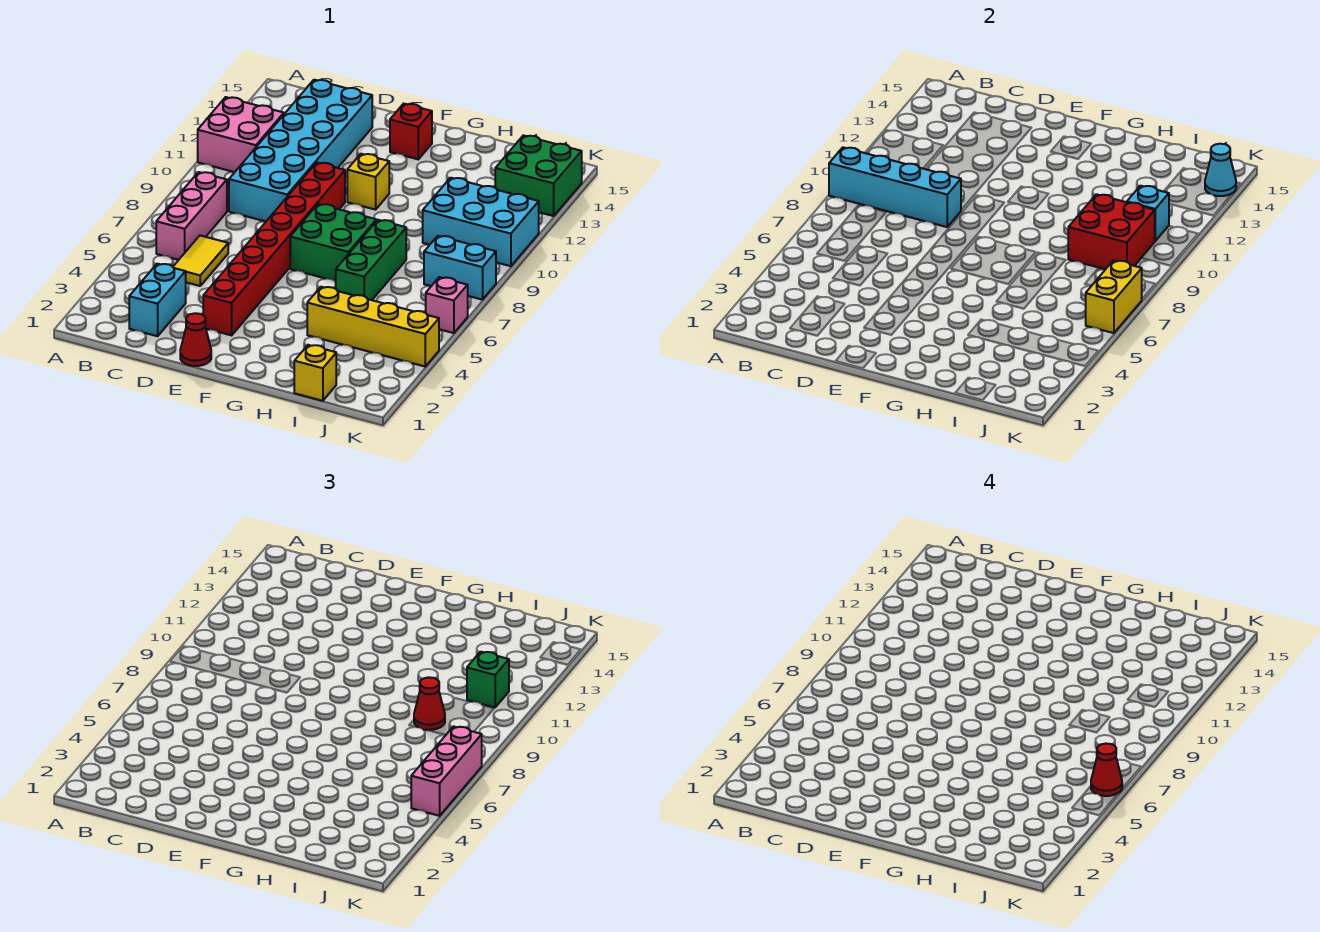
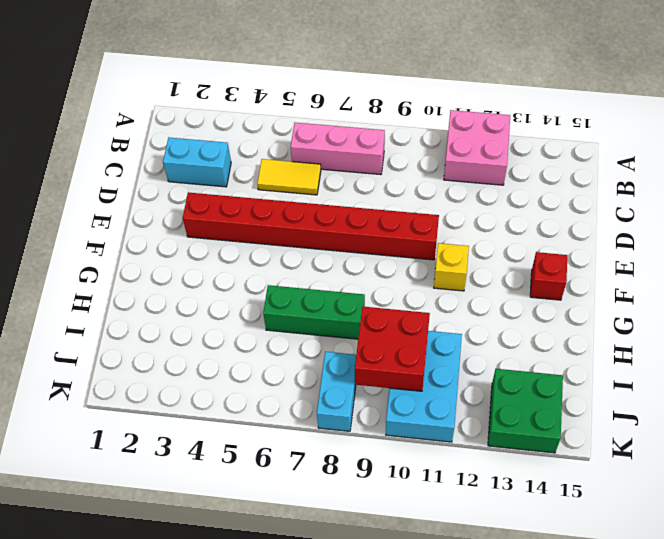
none -> cyan brick C9:D14 level 1
none -> red cone E1 level 1
none -> green brick F7:G8 level 1

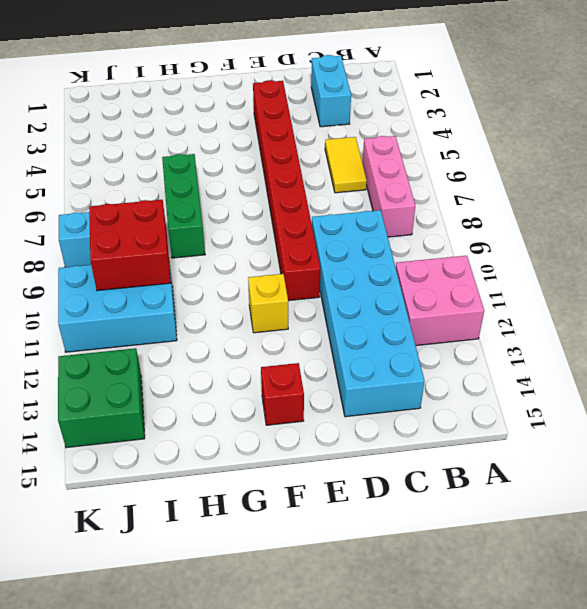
none -> red cone E1 level 1
none -> green brick F7:G8 level 1
none -> yellow brick H4:K4 level 1

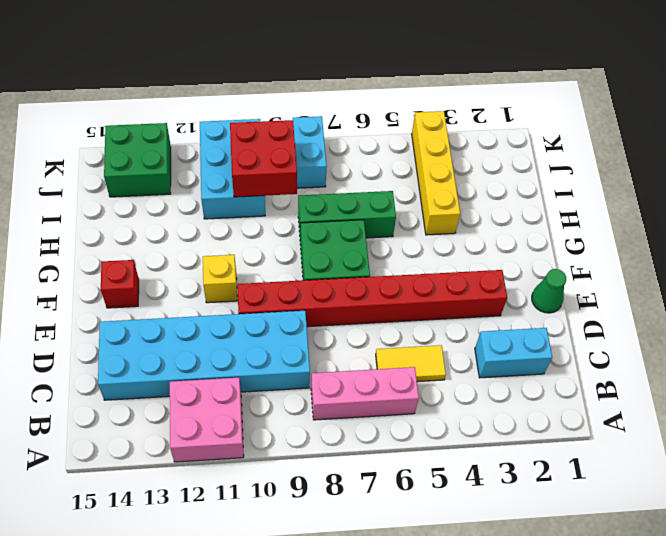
green cone E1 level 1 -> red cone E1 level 1
none -> yellow brick I1 level 1
none -> pink brick K6 level 1
none -> cyan brick A9:D9 level 2

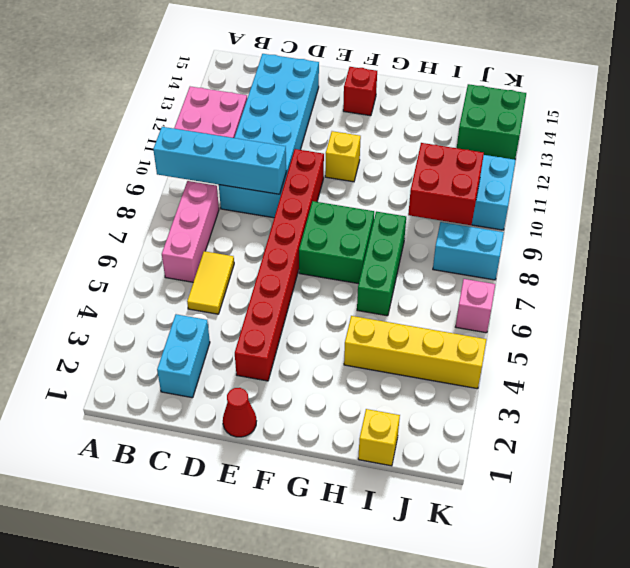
none -> cyan brick J11 level 2
none -> yellow brick K6:K7 level 2
none -> cyan cone K14 level 2

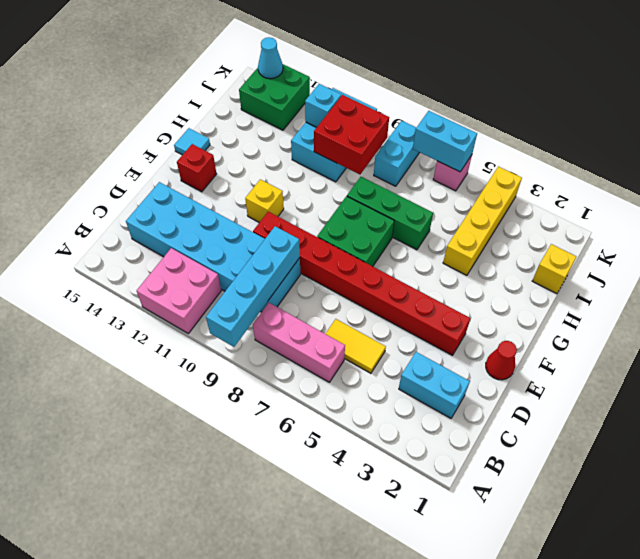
cyan tile G15 level 1 -> none
cyan brick K6:K7 level 2 -> yellow brick K6:K7 level 2
none -> red cone I9 level 3
none -> green brick J11 level 3
none -> pink brick K5:K7 level 3

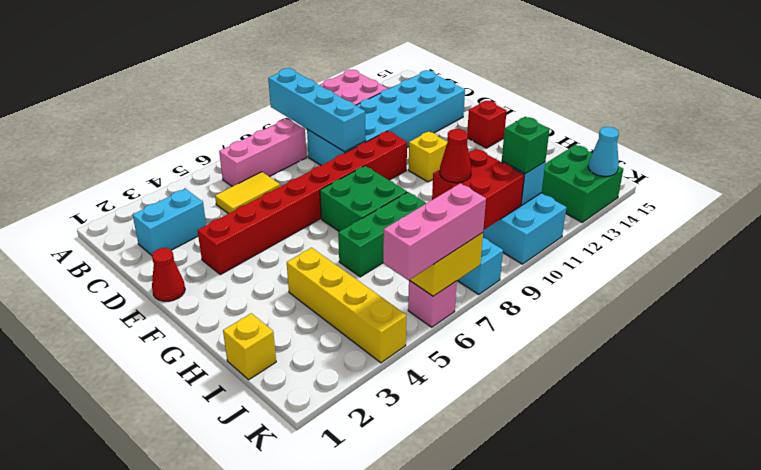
none -> red cone K6 level 4

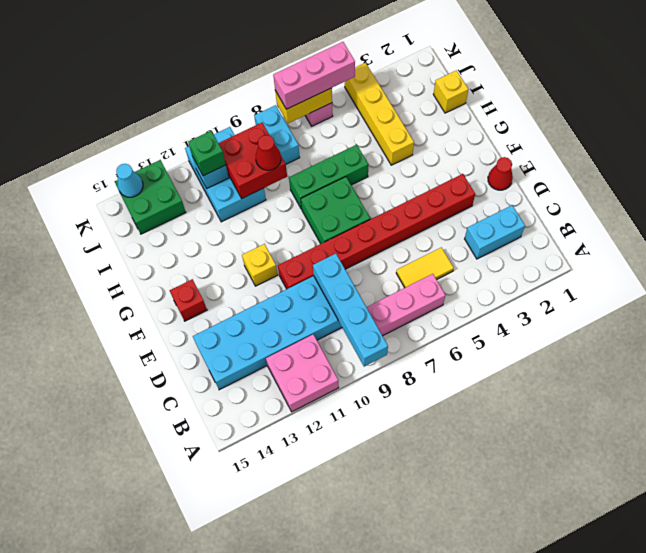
none -> red cone K6 level 4

